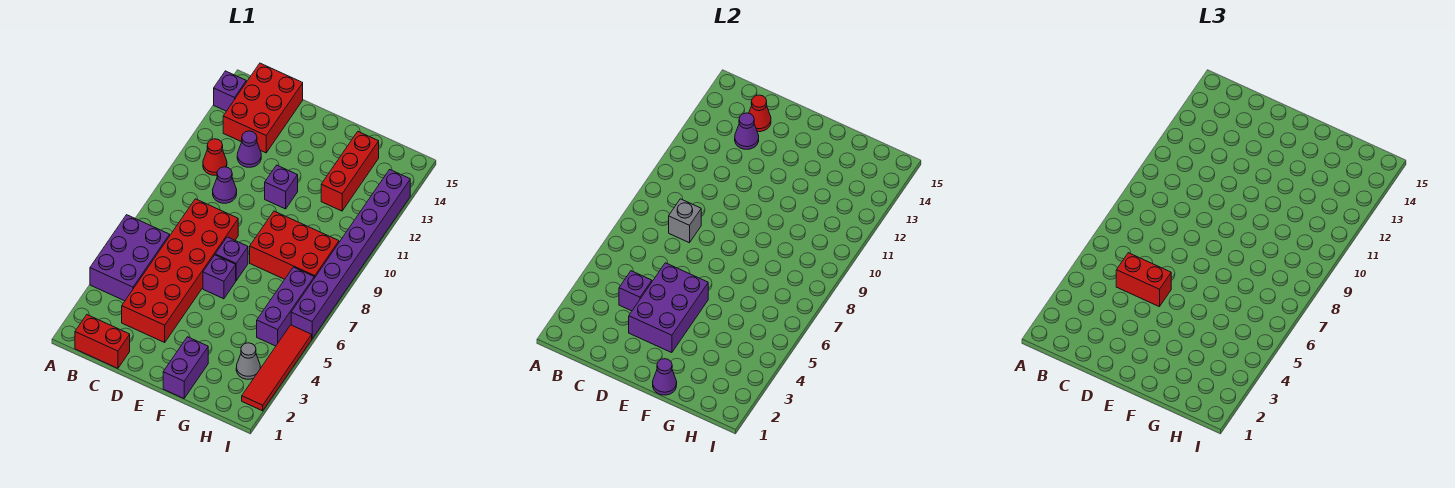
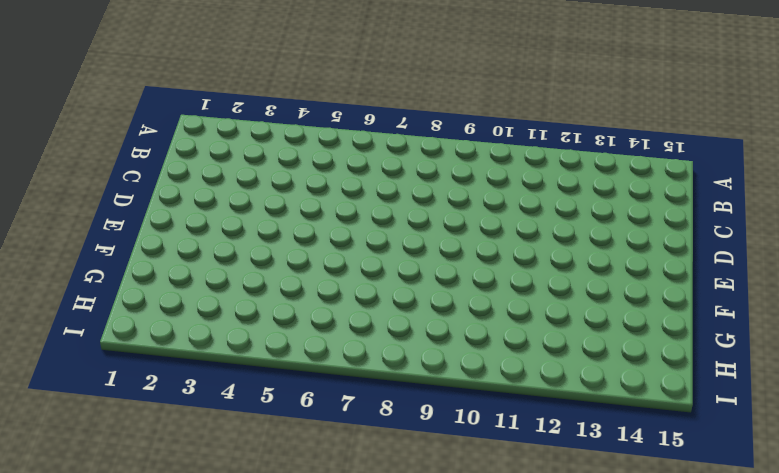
none -> purple brick A4:B6 level 1
none -> purple brick A14 level 1
none -> red brick B1:C1 level 1

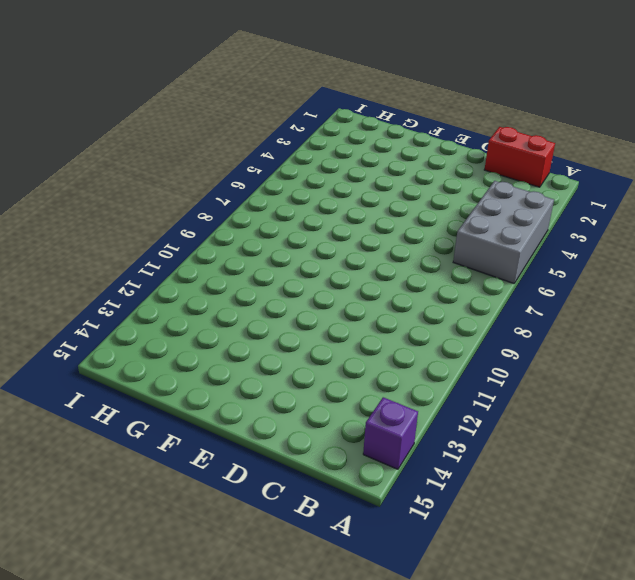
grey brick A4:B6 level 1 -> purple brick A4:B6 level 1
none -> red cone B11 level 1
none -> red brick B13:C15 level 1
none -> red brick C3:D8 level 1

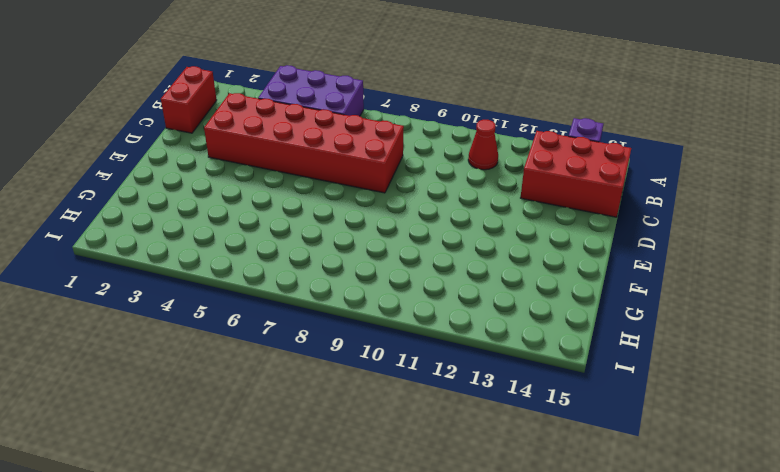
none -> purple cone C10 level 1
none -> purple cone C12 level 1
none -> purple brick E6 level 1

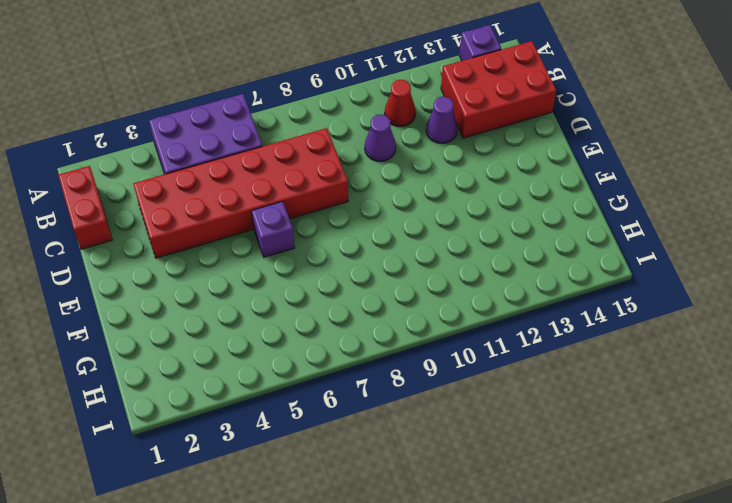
none -> purple brick E7 level 1
none -> purple brick E11 level 1
none -> purple brick F1:F2 level 1

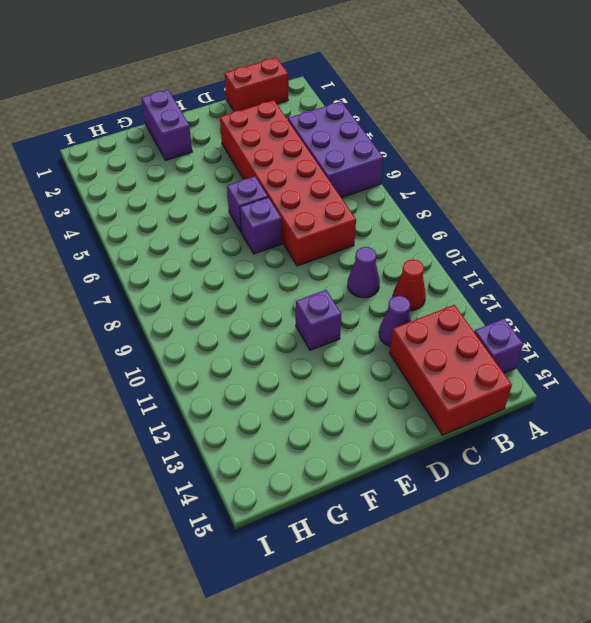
none -> red brick F8:H9 level 1
none -> red brick G12:G14 level 1
none -> grey cone H3 level 1

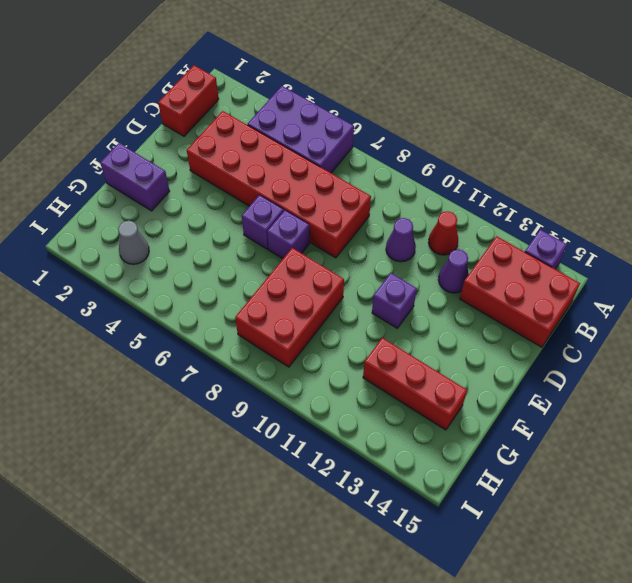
none -> purple brick H5:H7 level 1
none -> red tile I2:I5 level 1
none -> purple brick I6:I13 level 1

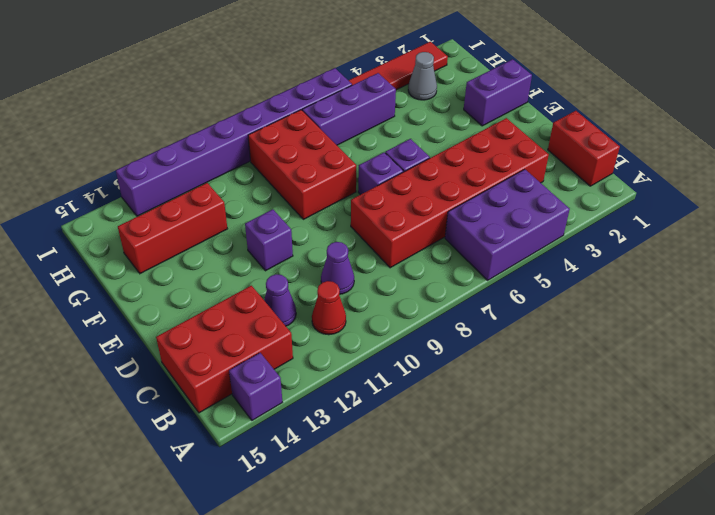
none -> purple brick C4 level 2
none -> grey brick C8 level 2
none -> purple cone C13 level 2

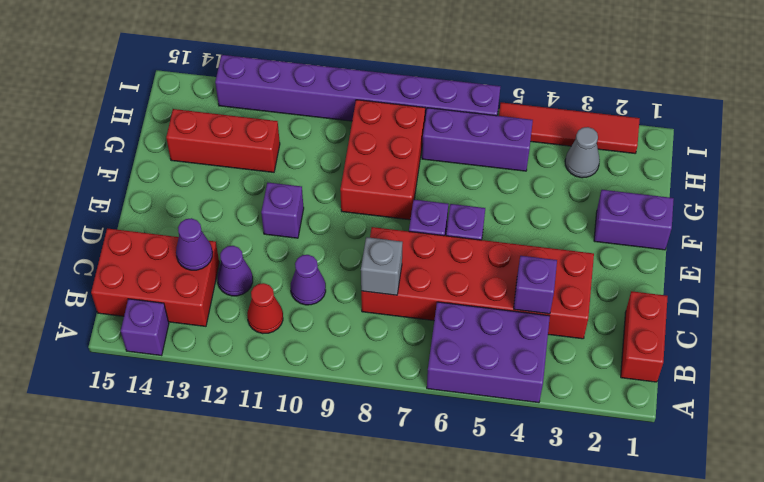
none -> red cone C14 level 2
none -> purple brick D3:E5 level 2
none -> purple cone F1 level 2

